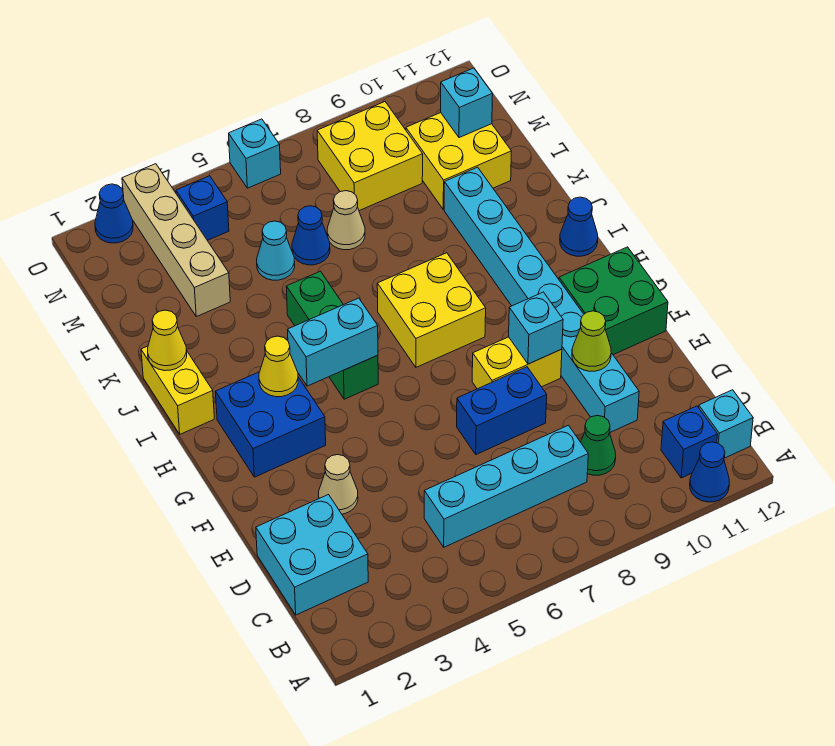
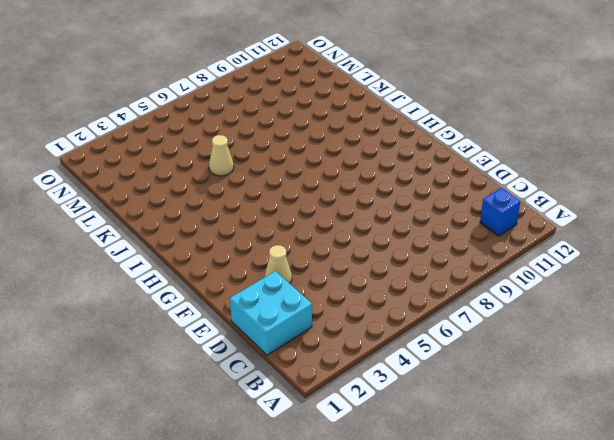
tan cone K5 level 1 -> tan cone L7 level 1
none -> blue cone A11 level 1
none -> cyan brick B12 level 1
none -> cyan brick C5:C8 level 1
none -> green cone C9 level 1

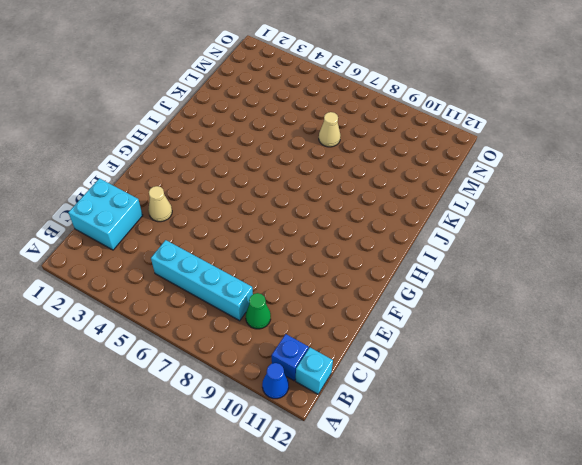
none -> cyan brick D10:K10 level 1
none -> blue brick E7:E8 level 1
none -> yellow brick F8:F9 level 1
none -> green brick F11:G12 level 1

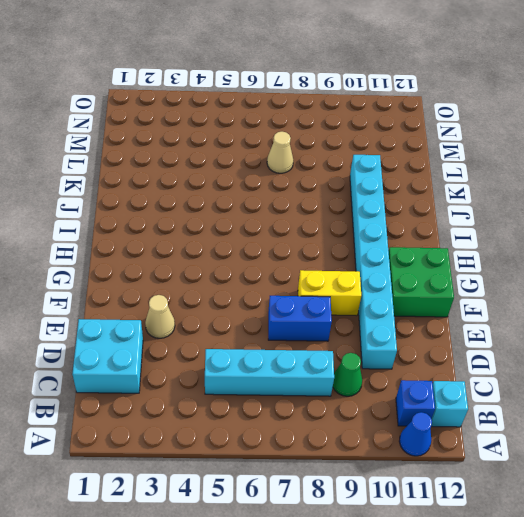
none -> blue brick G2:H3 level 1
none -> green brick H5:J5 level 1
none -> yellow brick H7:I8 level 1
none -> yellow brick I1:J1 level 1

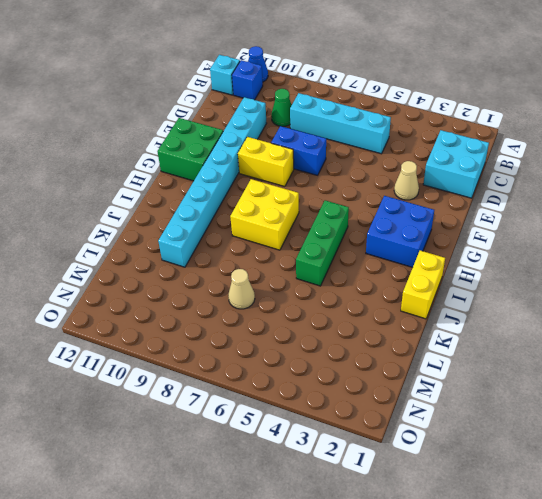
none -> blue cone I12 level 1
none -> tan brick L3:O3 level 1
none -> cyan cone L5 level 1
none -> blue cone L6 level 1

